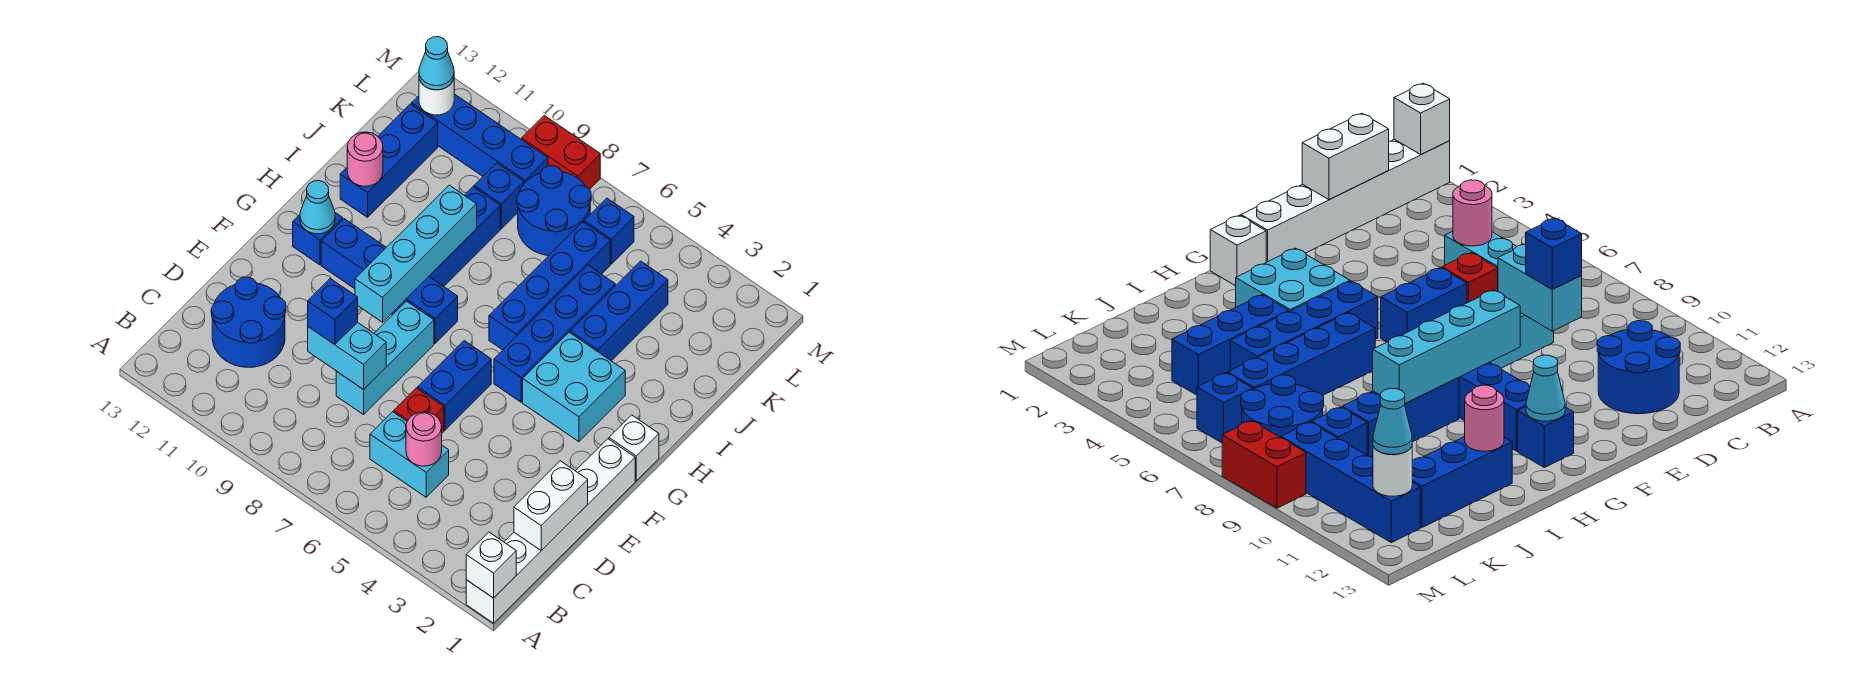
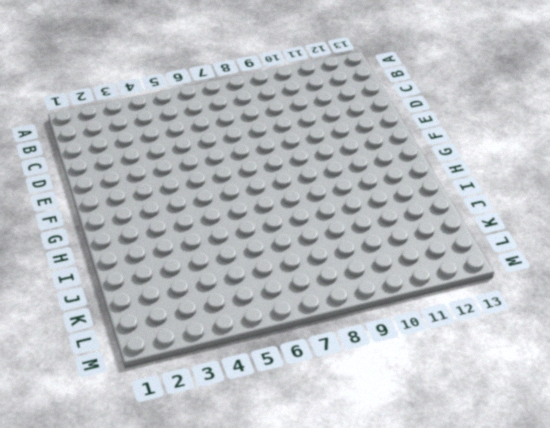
none -> white brick A1:F1 level 1
none -> cyan brick C5:C6 level 1
none -> blue round brick C11:D12 level 1
none -> red brick D6 level 1

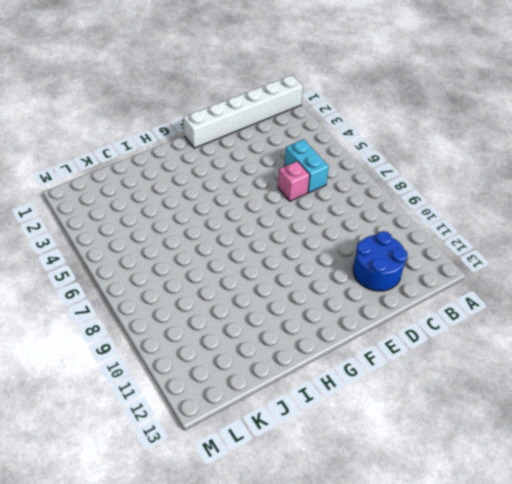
pink brick D6 level 1 -> red brick D6 level 1
none -> cyan brick D8:F8 level 1
none -> blue brick E6:F6 level 1
none -> white brick G1 level 1
none -> cyan brick G3:H4 level 1

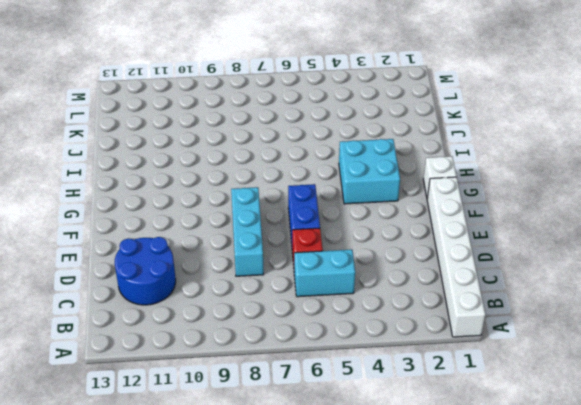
none -> blue brick G5:J5 level 1
none -> blue brick G8:G11 level 1
none -> blue brick G12 level 1
none -> blue brick H6:K6 level 1

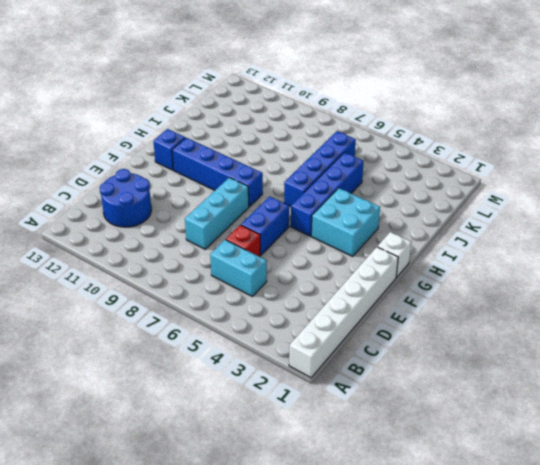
none -> blue brick H9:J9 level 1
none -> blue brick I4:K4 level 1
none -> blue brick I12:K12 level 1
none -> blue round brick K7:L8 level 1

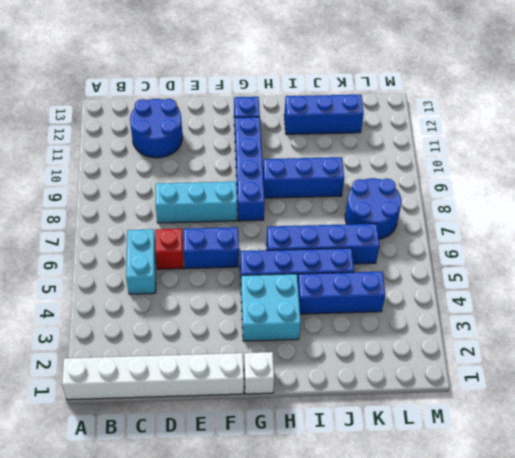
none -> blue brick K9 level 1
none -> blue brick L6 level 1
none -> blue brick L9:L12 level 1
none -> red brick M8:M9 level 1

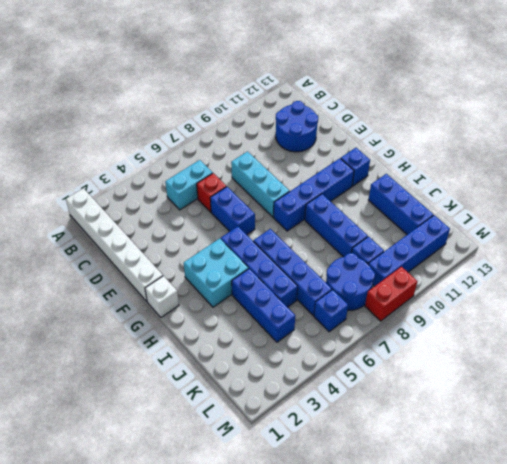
none -> white brick A1 level 2
none -> white brick C1:D1 level 2
none -> pink round brick C5 level 2
none -> cyan brick D8:D9 level 2

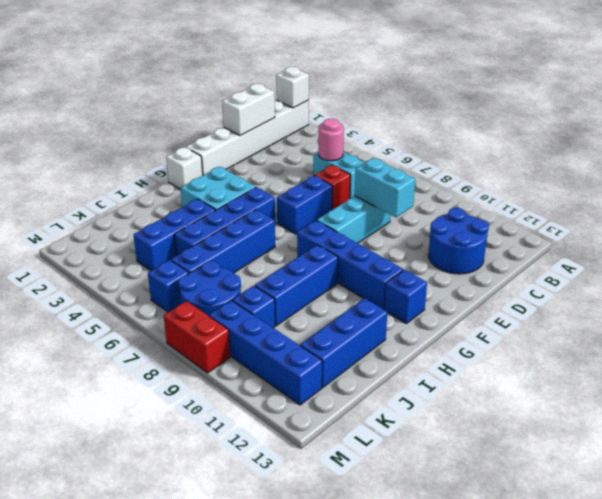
none -> cyan brick F9:I9 level 2
none -> cyan cone G12 level 2
none -> pink round brick I12 level 2
none -> white round brick L12 level 2

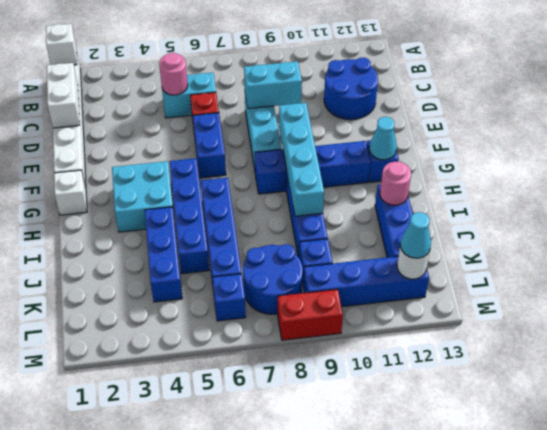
none -> blue brick D9 level 3

